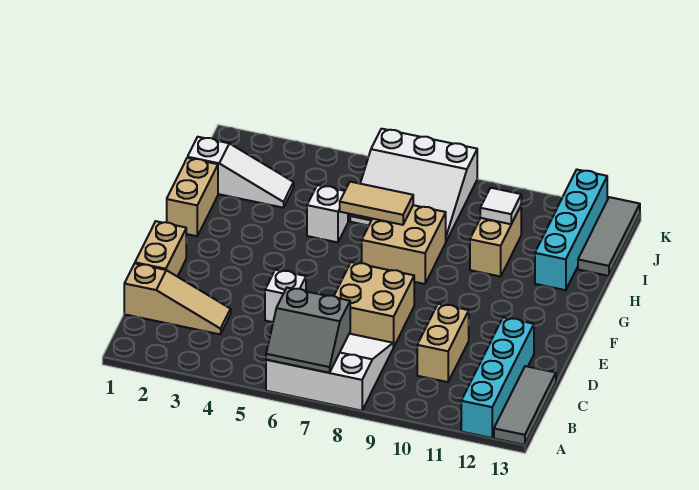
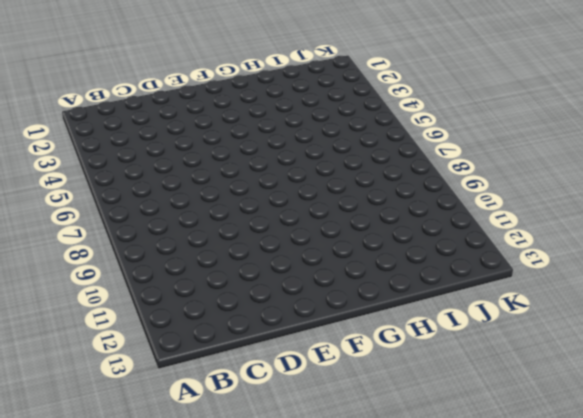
none -> white slope A6:C8 level 1 top A
none -> cyan brick A12:D12 level 1
none -> grey tile A13:C13 level 1

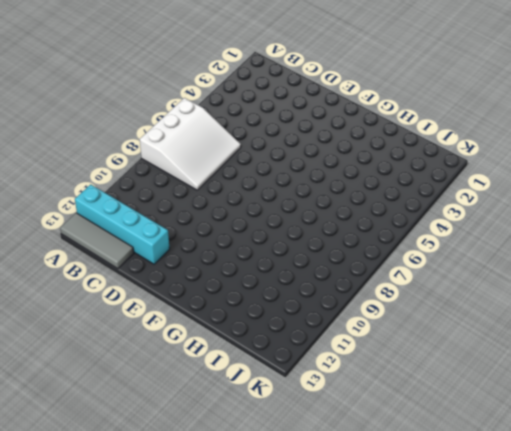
none -> tan slope C1:C3 level 1 top 1
none -> tan brick C10:D10 level 1
none -> tan brick D1:E1 level 1

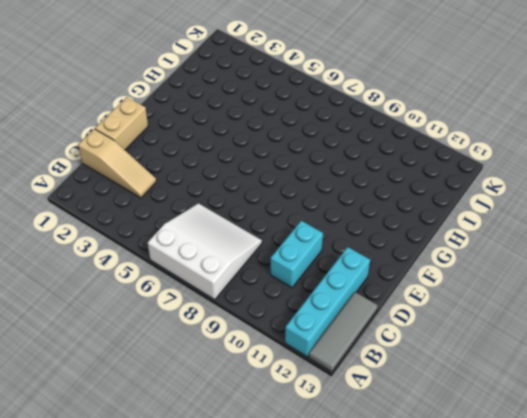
cyan brick C10:D10 level 1 -> tan brick C10:D10 level 1
none -> white brick D5 level 1
none -> tan brick D7:E8 level 1
none -> tan brick G1:H1 level 1

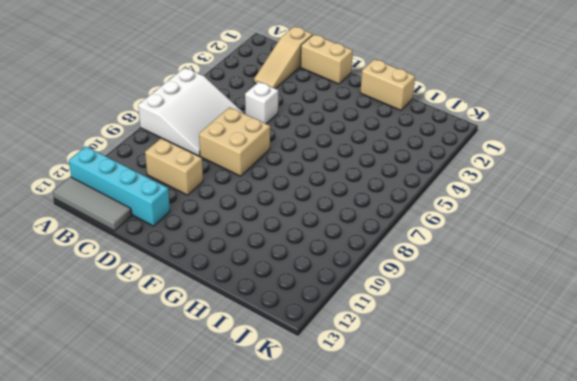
none -> tan brick G7:H8 level 1
none -> white brick H5 level 1
none -> tan brick H10:I10 level 1

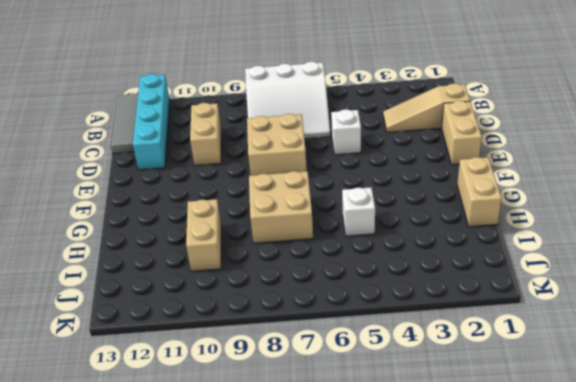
none -> cyan brick H12:K12 level 1
none -> white slope I1:I3 level 1 top 1
none -> white slope I6:K8 level 1 top K

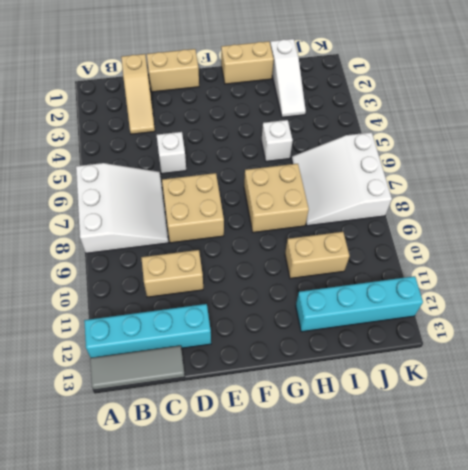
none -> grey tile I13:K13 level 1
none -> grey slope A6:B7 level 2 top B
none -> tan tile H6:H7 level 2

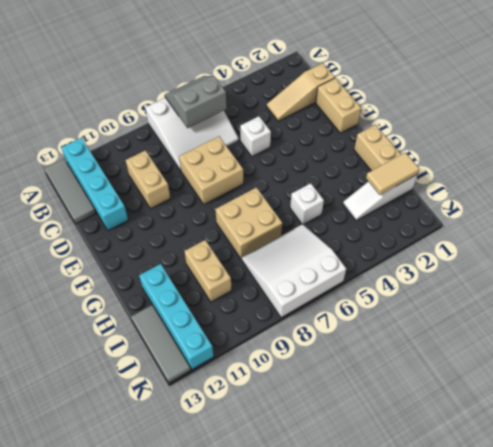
tan tile I1:I2 level 2 -> tan tile H6:H7 level 2
none -> white tile I10 level 2

